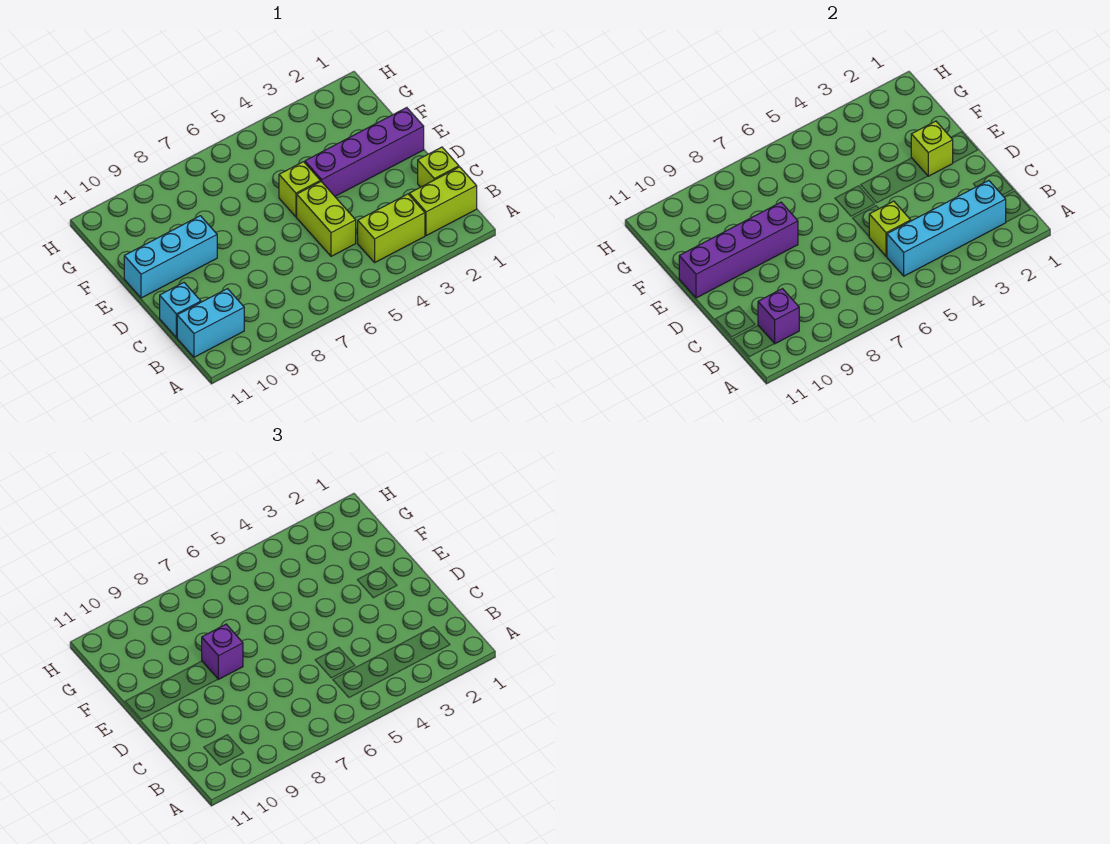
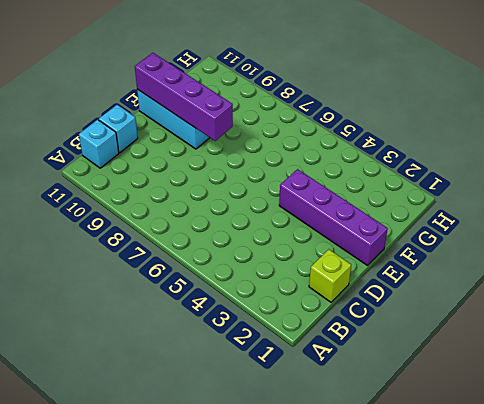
cyan brick B11 level 1 -> cyan brick B10:B11 level 1
none -> lime brick B1:B2 level 1
none -> lime brick B3:B4 level 1
none -> lime brick C5:D5 level 1

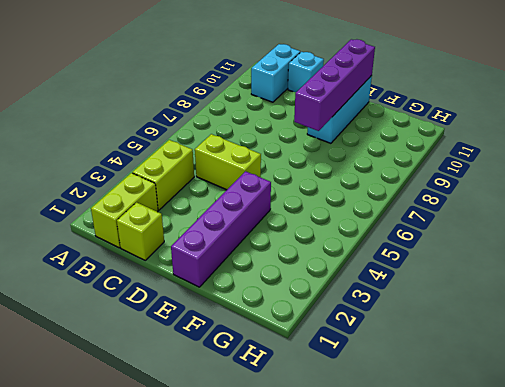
none -> lime brick E5 level 1
none -> cyan brick B2:B5 level 2
none -> purple brick B10 level 2

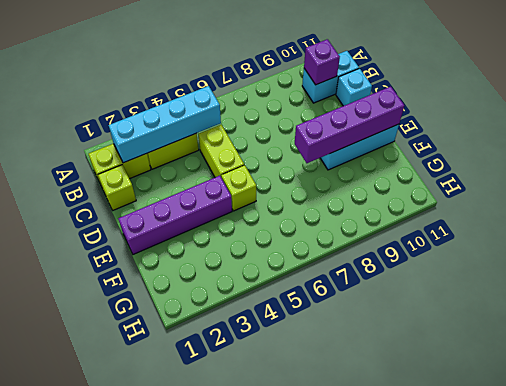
none -> lime brick C5 level 2
none -> lime brick E2 level 2
none -> purple brick E8 level 3

